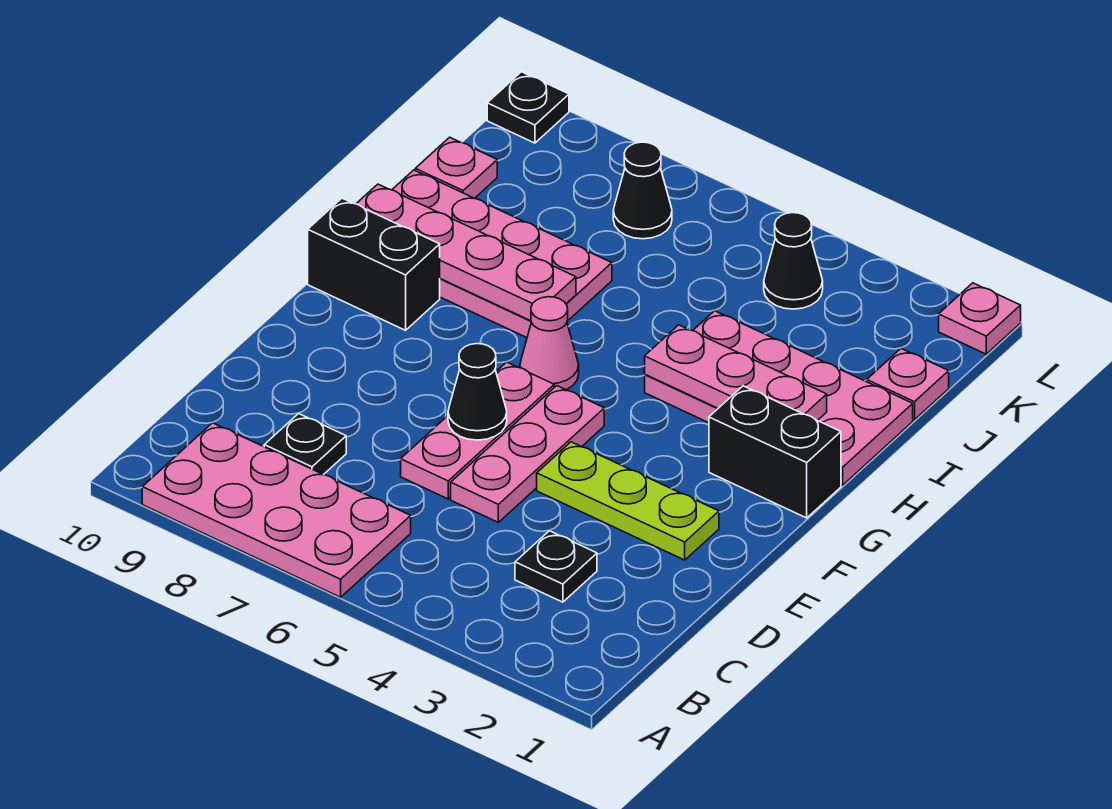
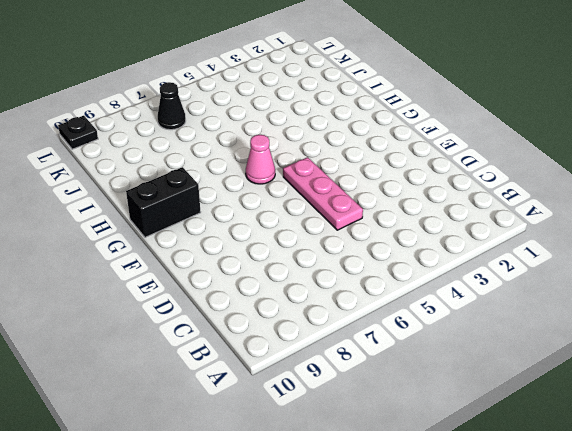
none -> pink plate A6:B9 level 1
none -> black plate C3 level 1
none -> black plate C8 level 1

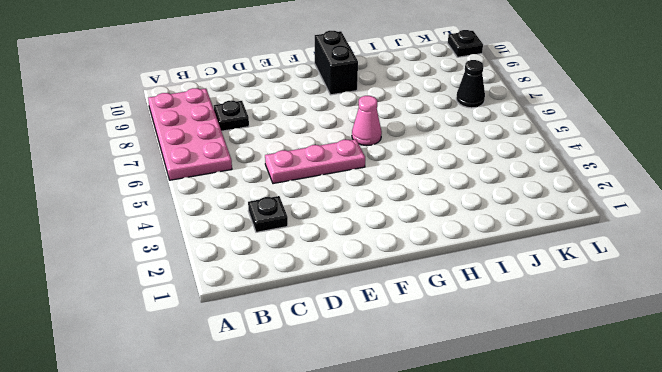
none -> pink plate D6:F6 level 1
none -> lime plate E2:E4 level 1
none -> black brick G1:G2 level 1

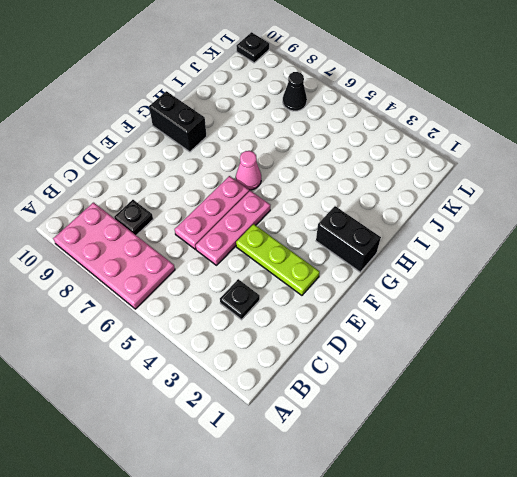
none -> pink plate H1:I4 level 1
none -> pink plate H7:I10 level 1
none -> pink plate J1 level 1

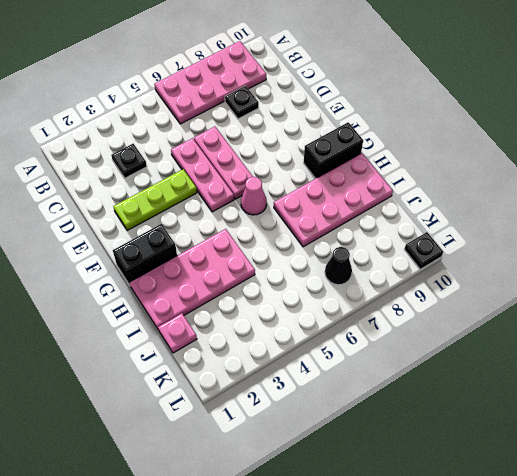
none -> pink plate J10 level 1
none -> black cone K4 level 1
none -> pink plate L1 level 1

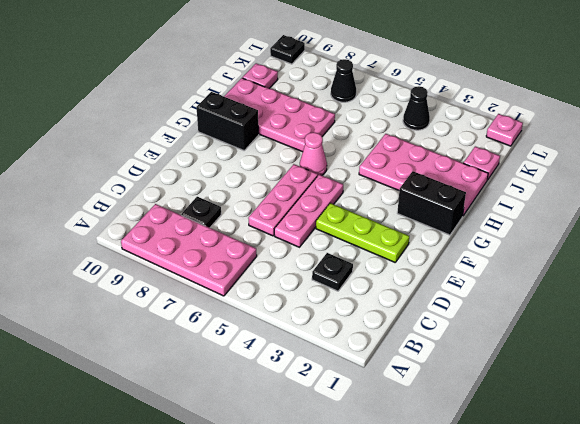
none -> black cone E6 level 2
none -> pink plate H2:H4 level 2
none -> pink plate H7:H10 level 2

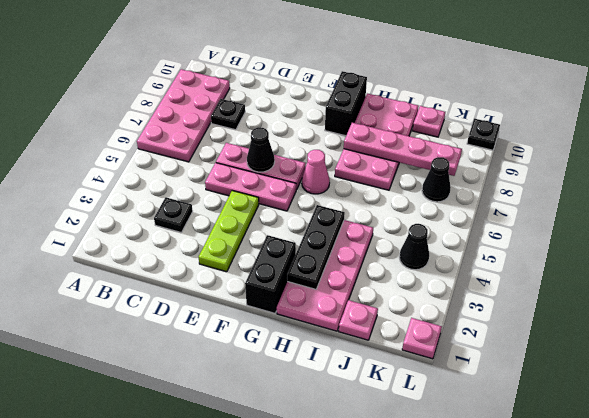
black plate H2:H4 level 2 -> pink plate H2:H4 level 2
pink plate H8:K8 level 2 -> pink plate H7:H10 level 2

